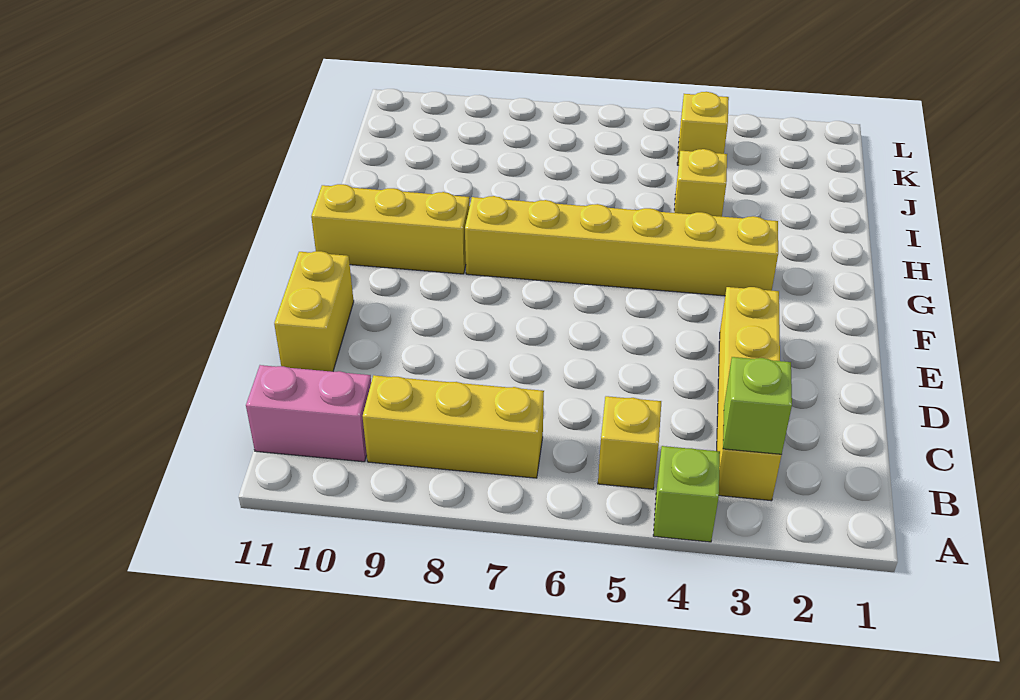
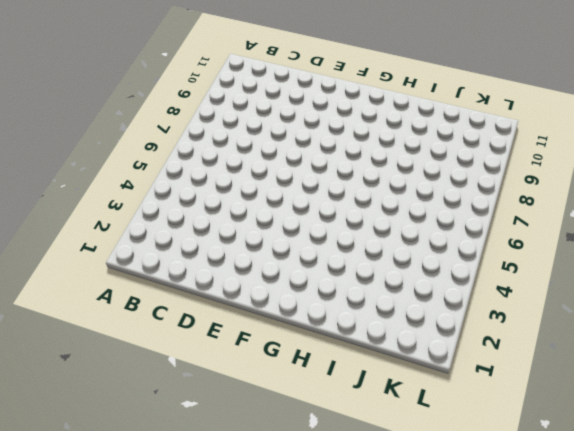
none -> lime brick A4 level 1
none -> yellow brick B3:E3 level 1

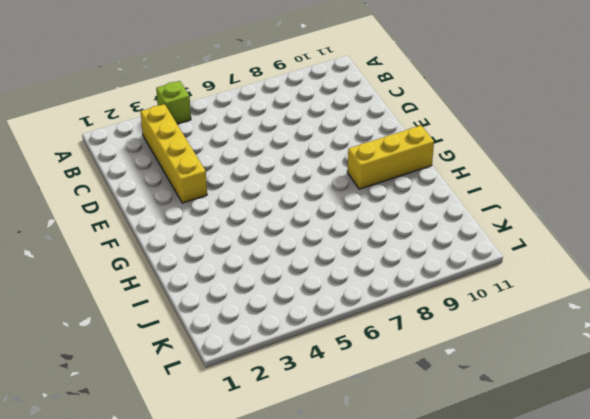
none -> yellow brick B5 level 1
none -> yellow brick B7:B9 level 1

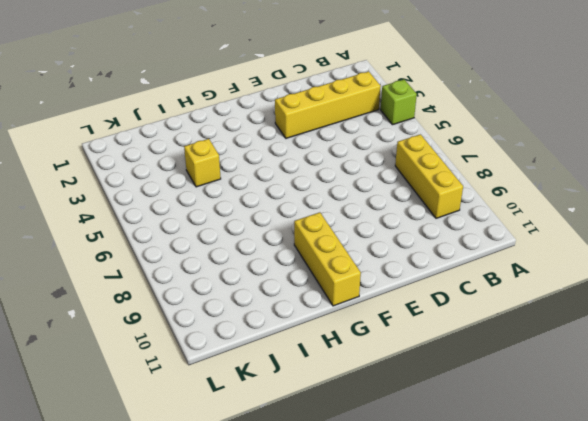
none -> yellow brick B5 level 1
none -> pink brick B10:B11 level 1

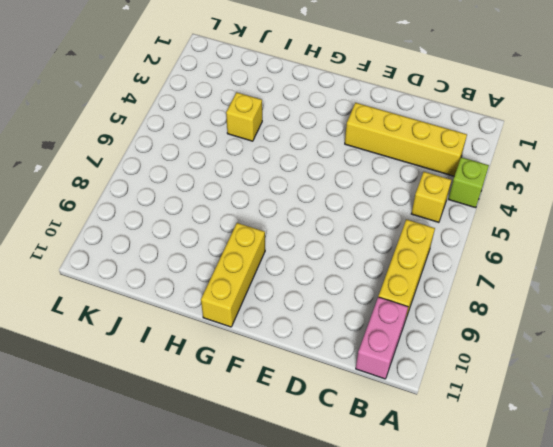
none -> yellow brick D11:E11 level 1
none -> yellow brick G3:G8 level 1

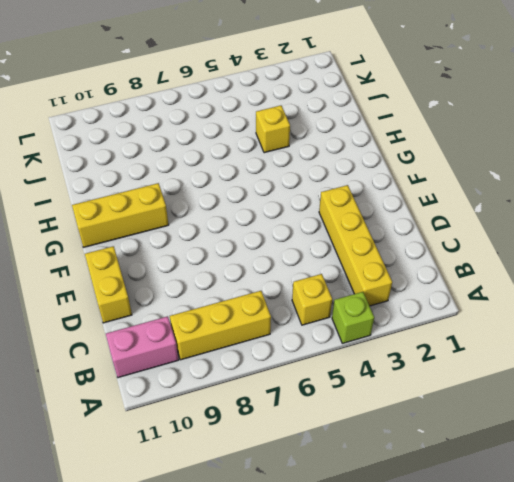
none -> yellow brick G3:G8 level 1
none -> yellow brick K4 level 1

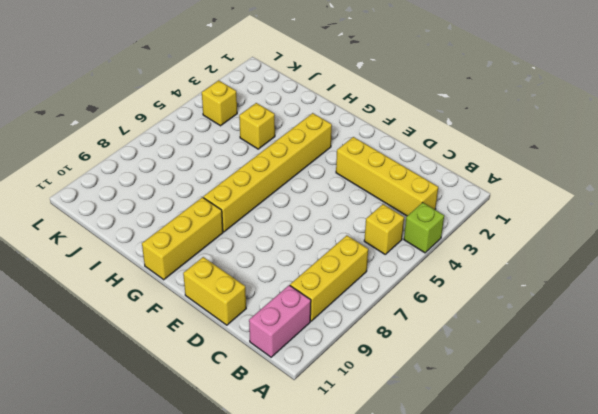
none -> lime brick B3 level 2

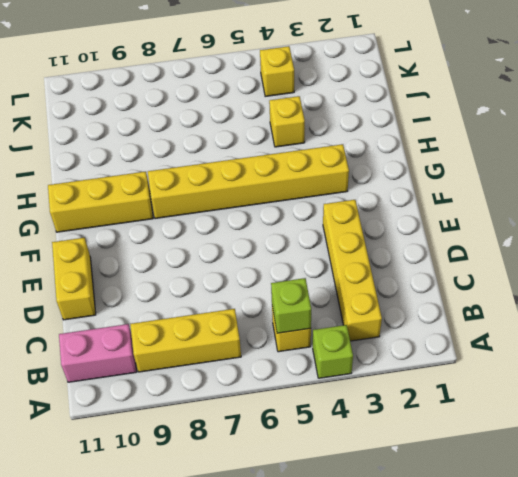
lime brick B5 level 2 -> lime brick B3 level 2

